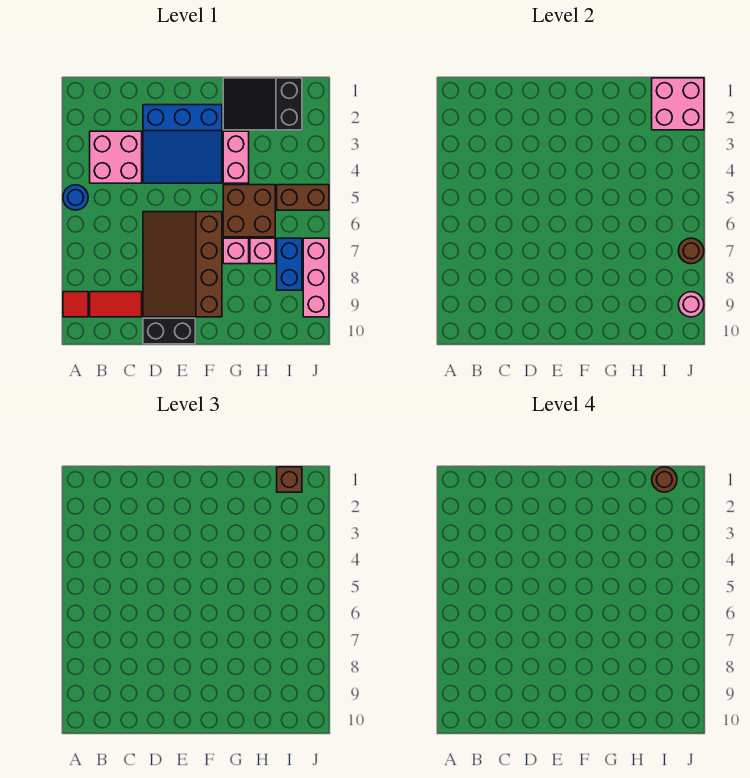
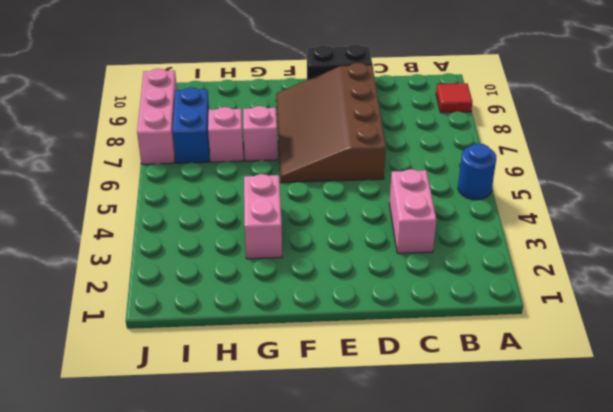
pink brick C3:C4 level 1 -> pink brick B3:C4 level 1
brown slope D6:F9 level 1 top D -> brown slope D6:F9 level 1 top F
none -> red tile B9:C9 level 1
none -> blue slope D2:F4 level 1 top 2
none -> black slope G1:I2 level 1 top I

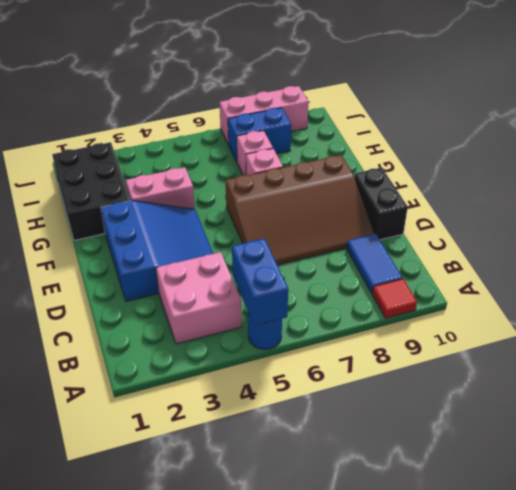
blue brick A5:B5 level 2 -> none
blue tile B9:C9 level 1 -> red tile B9:C9 level 1
black brick G1:I2 level 1 -> black slope G1:I2 level 1 top I
none -> brown brick G5:H6 level 1
none -> brown brick I5:J5 level 1
none -> pink brick I1:J2 level 2

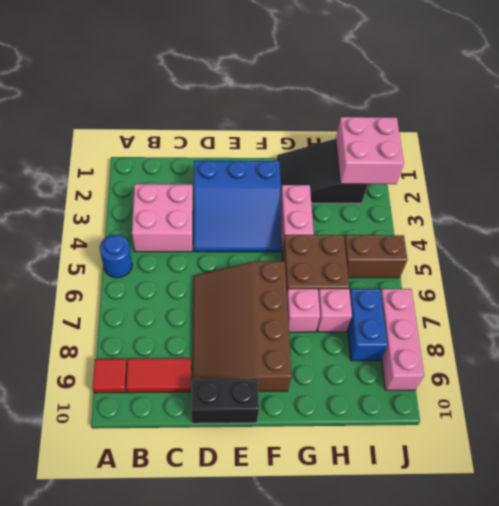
none -> brown round brick J7 level 2
none -> pink round brick J9 level 2
none -> brown brick I1 level 3

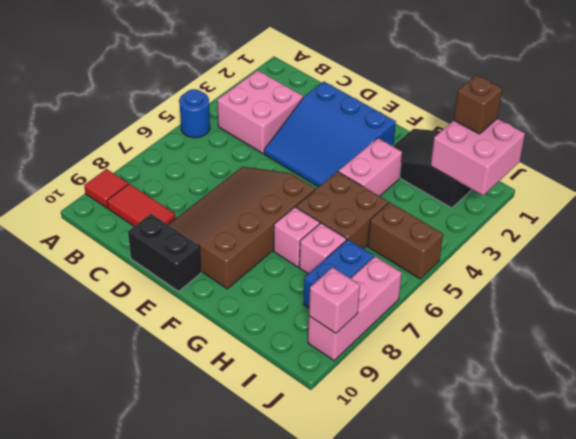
pink brick J9 level 2 -> pink round brick J9 level 2
none -> brown round brick J7 level 2
none -> brown round brick I1 level 4

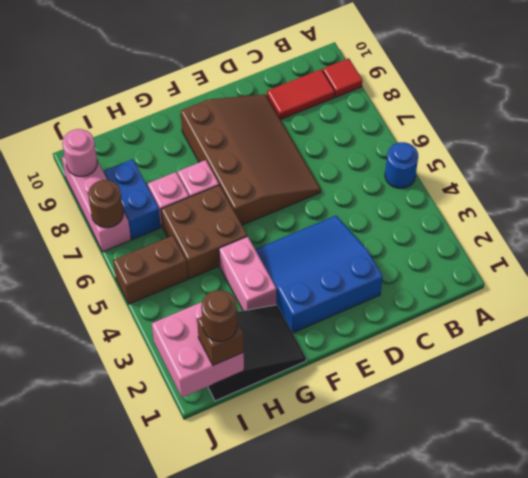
none -> pink brick B3:C4 level 1
none -> black brick D10:E10 level 1

